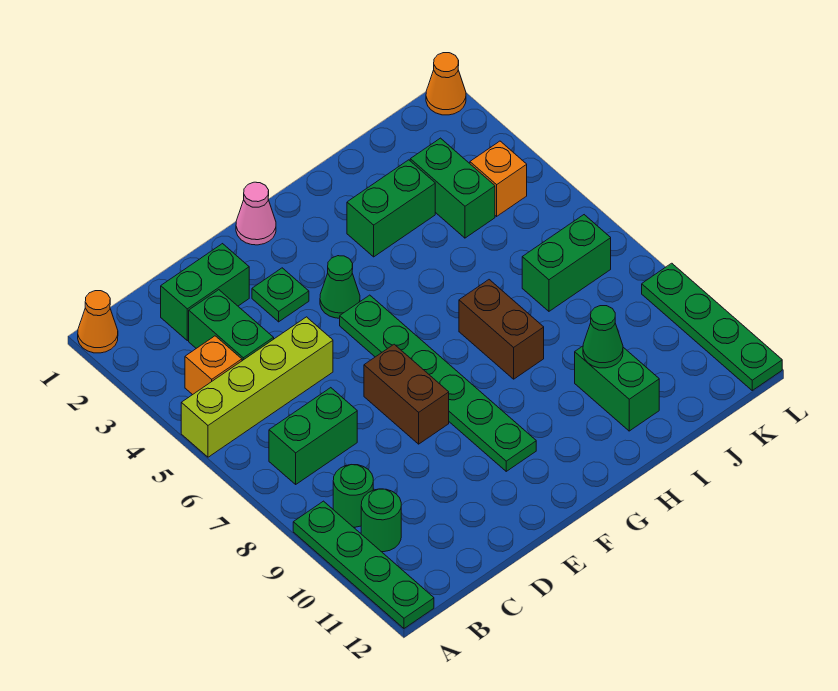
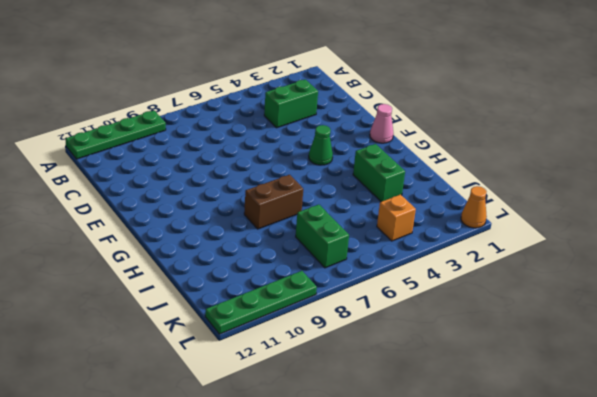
none -> orange cone A1 level 1
none -> lime brick A5:D5 level 1
none -> orange brick B4 level 1

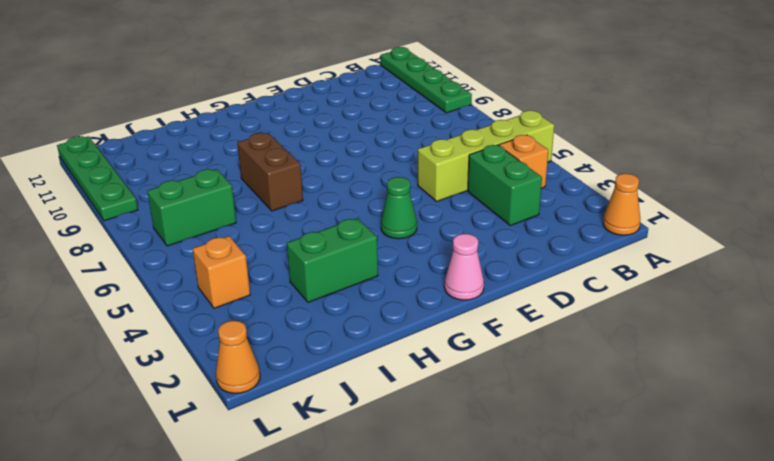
none -> green brick B7:C7 level 1
none -> green round brick B9 level 1
none -> green round brick B10 level 1

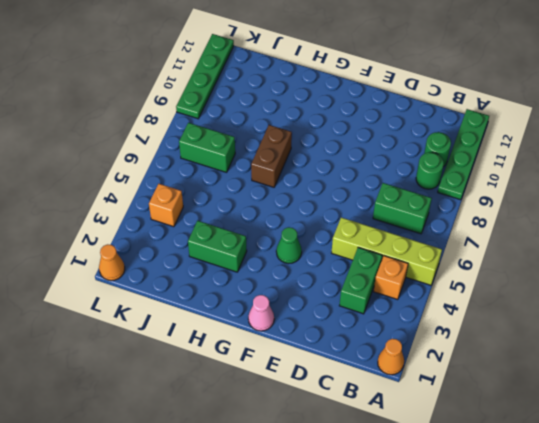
none -> green brick C2:D2 level 1
none -> green plate E3 level 1
none -> brown brick E7:E8 level 1

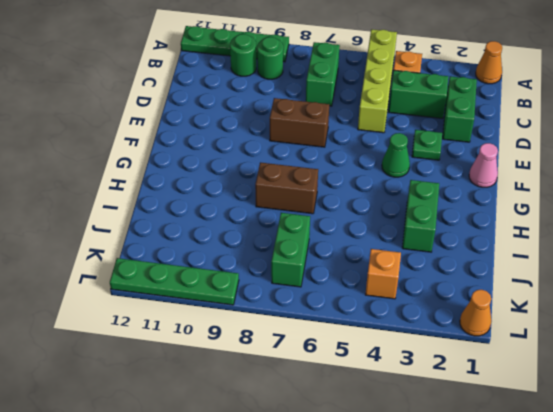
none -> green plate F5:F10 level 1
none -> green brick I10:I11 level 1
none -> green brick J3:J4 level 1

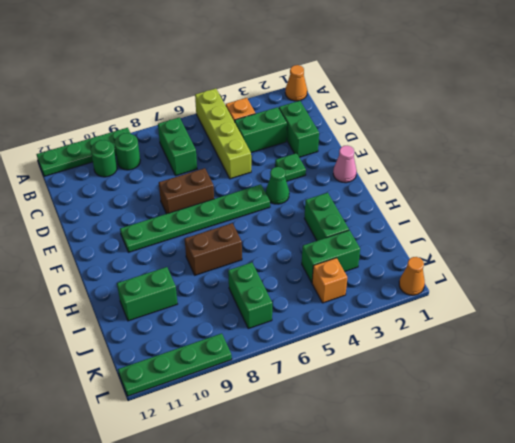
none -> green cone I10 level 2

